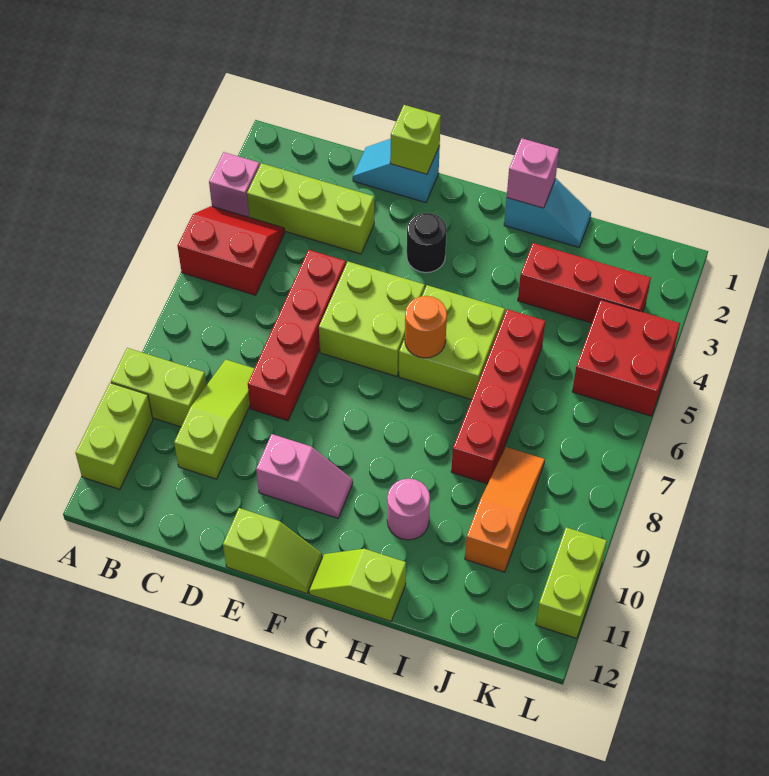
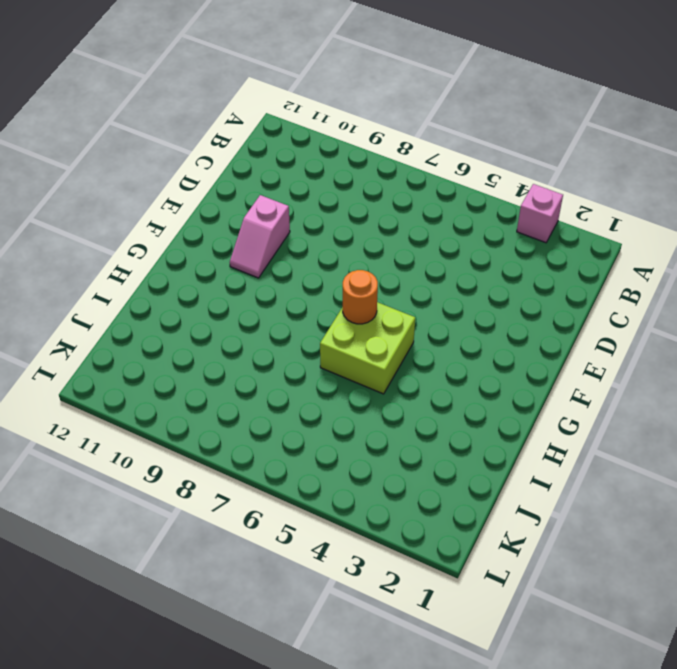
none -> red slope A4:B5 level 1 top 5
none -> lime brick A9:B9 level 1
none -> lime brick A10:A11 level 1

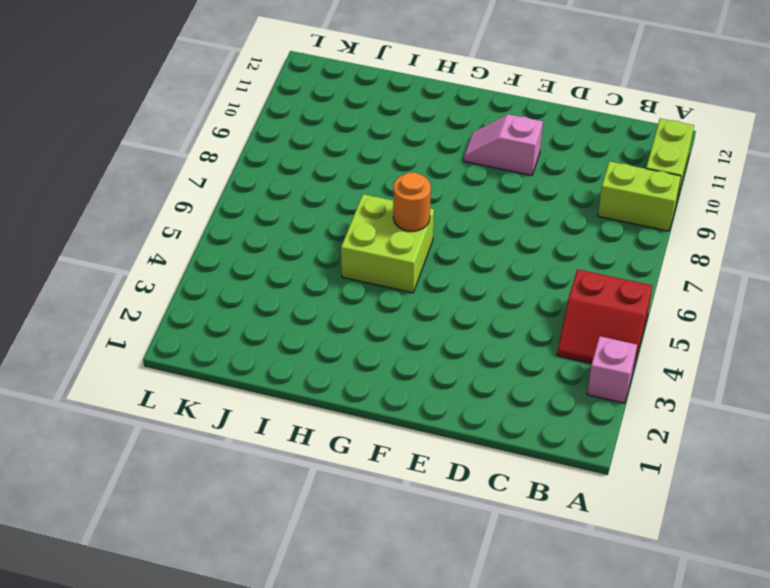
none -> lime brick B3:D3 level 1
none -> lime slope C8:C10 level 1 top 10
none -> cyan slope D1:E1 level 1 top E

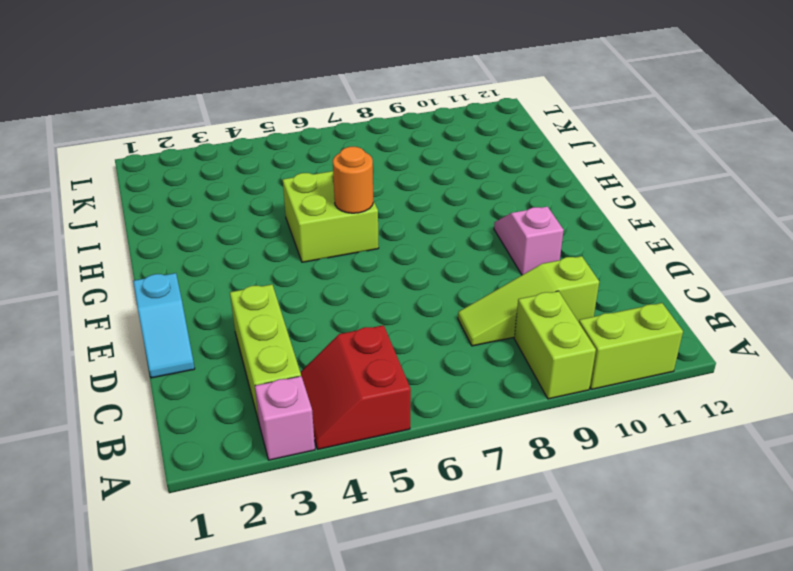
none -> red brick D5:D8 level 1
none -> lime brick E5:F6 level 1
none -> lime slope E12:F12 level 1 top E

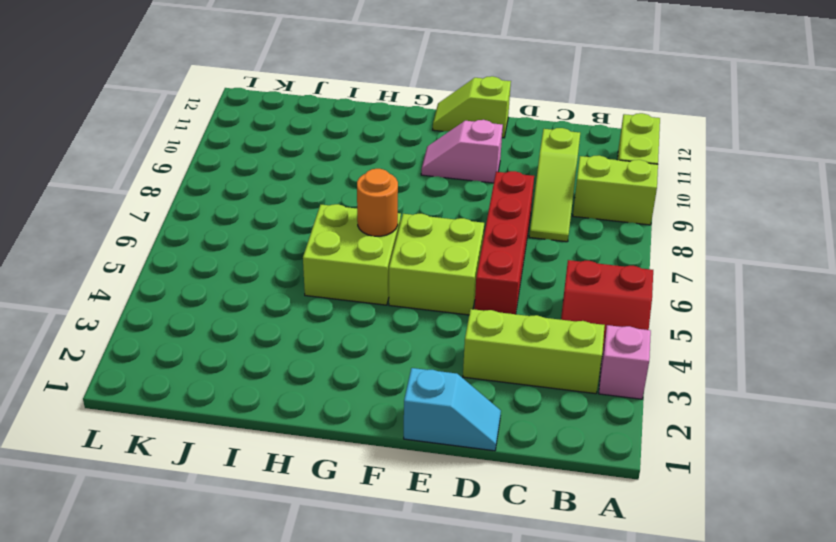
none -> black round brick F3 level 1
none -> lime slope G12:H12 level 1 top H
none -> cyan slope H1:I1 level 1 top H

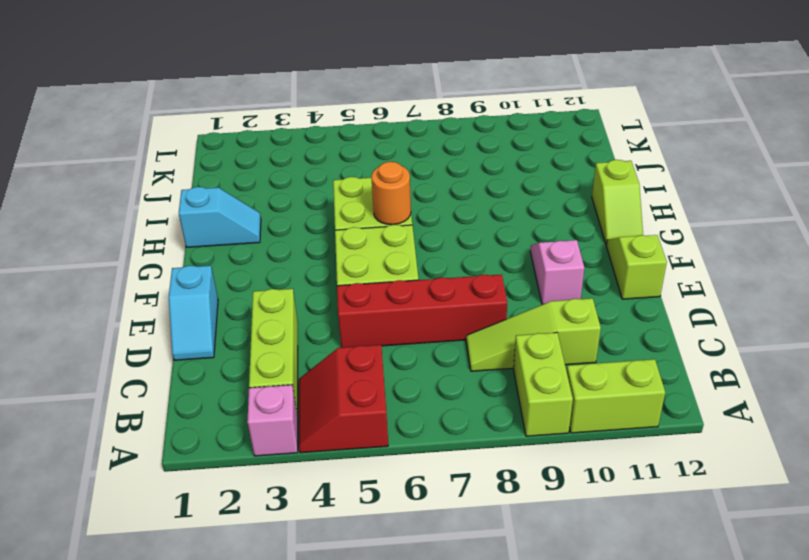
cyan slope H1:H2 level 1 top 1 -> cyan slope H1:I1 level 1 top H
none -> black round brick F3 level 1
none -> pink round brick H10 level 1
none -> red brick I3:K3 level 1

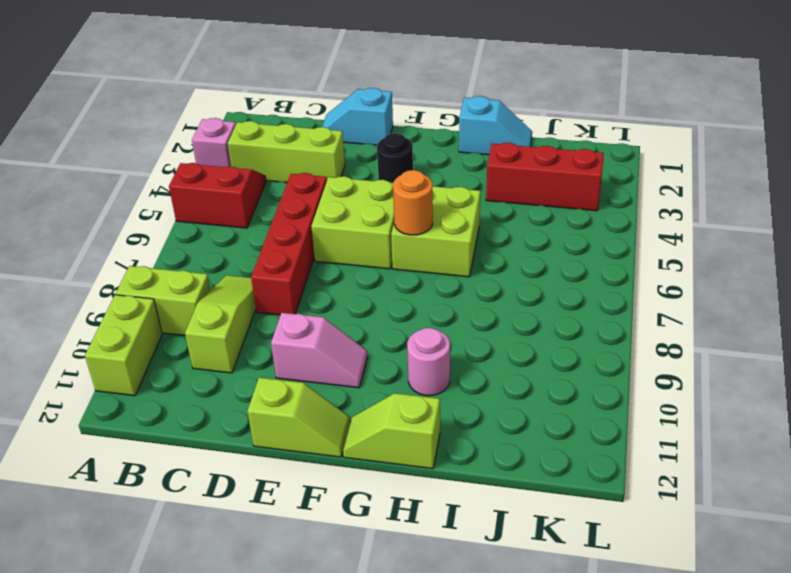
none -> red brick I5:I8 level 1
none -> orange slope J8:J10 level 1 top 10
none -> red brick K4:L5 level 1

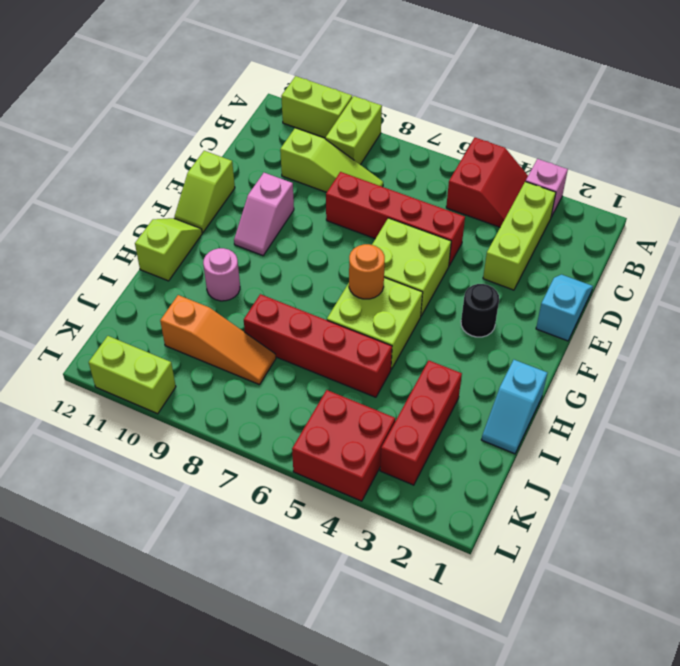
none -> lime brick E1 level 2
none -> pink brick H1 level 2

